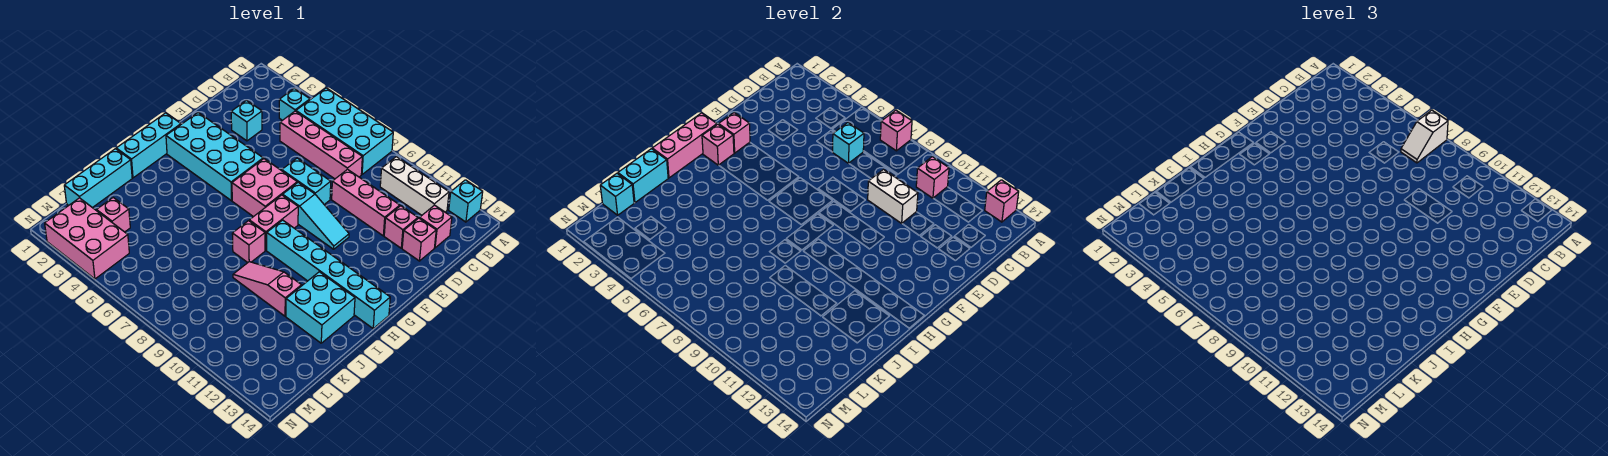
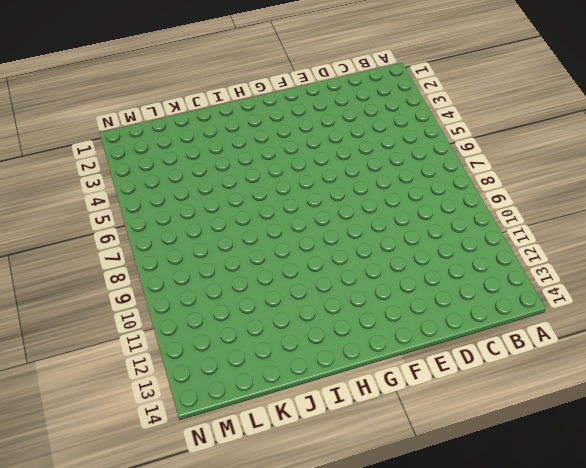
none -> cyan brick A5:B8 level 1
none -> cyan brick A13 level 1
none -> cyan brick B4 level 1
none -> white brick B10:B12 level 1

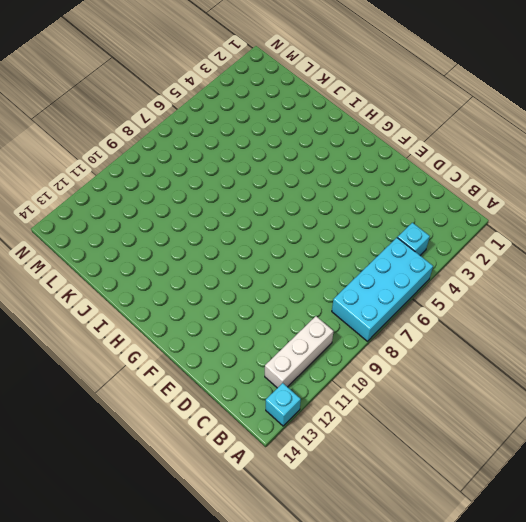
none -> pink brick C5:C8 level 1
none -> pink brick C13 level 1
none -> cyan brick D3 level 1
none -> pink brick D9:D11 level 1

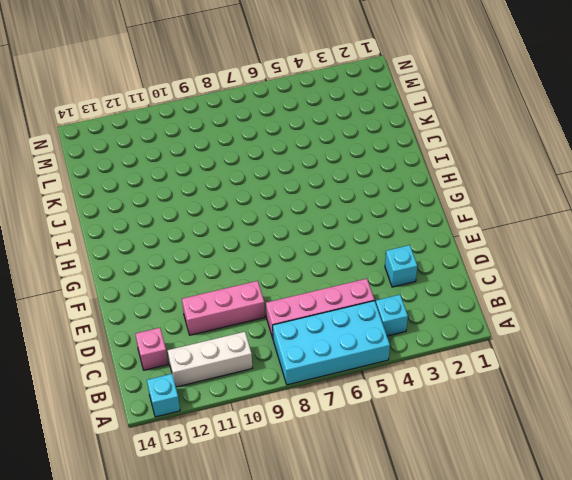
none -> pink brick D12 level 1
none -> pink brick D13 level 1
none -> cyan brick E7:E8 level 1
none -> cyan brick F2:G5 level 1

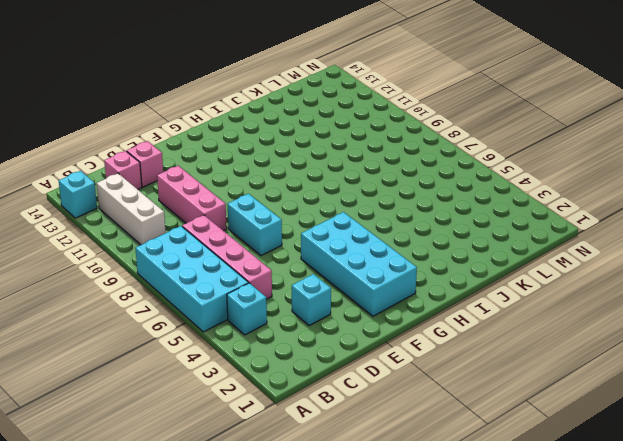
none -> pink brick D12 level 1
none -> pink brick F6:G7 level 1
none -> cyan slope F8:F10 level 1 top 8
none -> cyan brick G1:I1 level 1

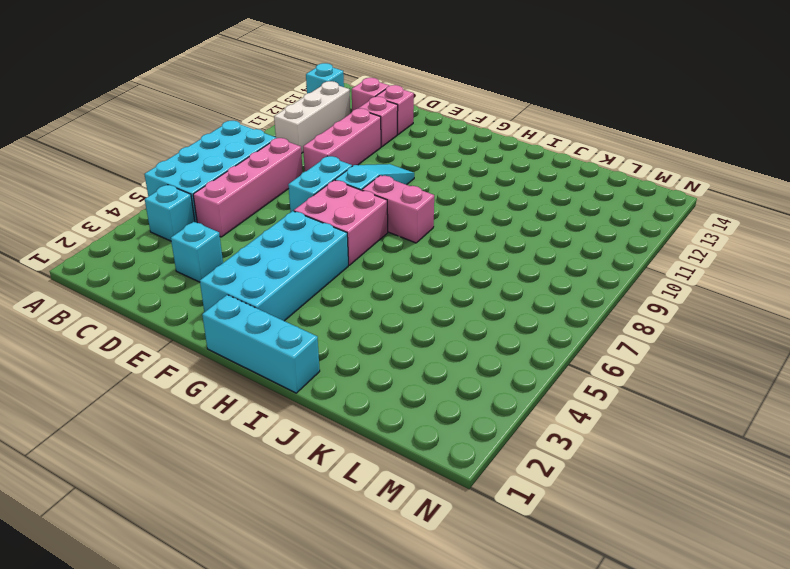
none -> cyan brick H9:H14 level 1
none -> pink brick I8 level 1
none -> cyan brick I12:J13 level 1
none -> cyan brick J1:L1 level 1

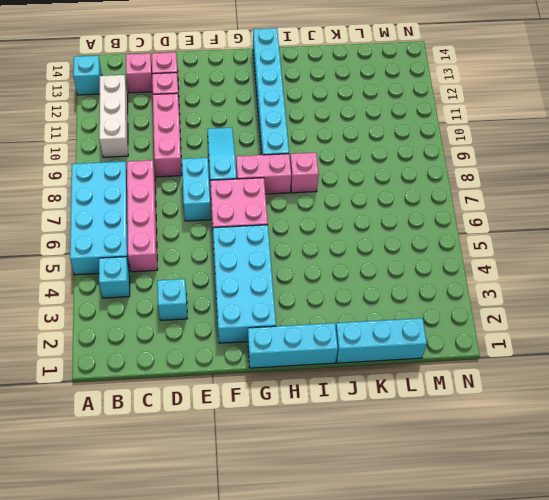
none -> cyan brick I12:J13 level 1
none -> pink slope J9:J11 level 1 top 11
none -> pink brick L3 level 1
none -> pink brick M2:N4 level 1

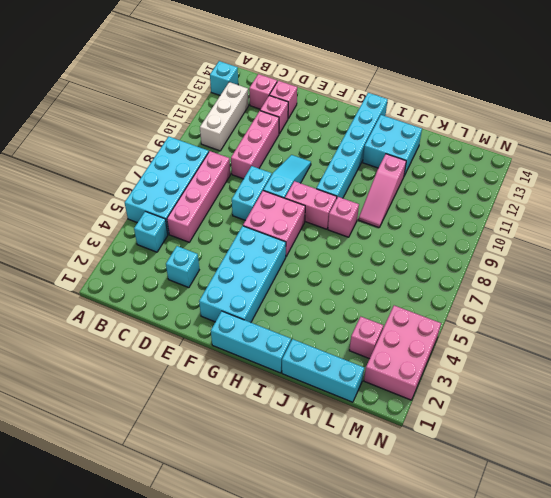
none -> pink brick A7 level 2
none -> pink brick A13 level 2
none -> pink brick B10 level 2
none -> cyan brick C6 level 2

